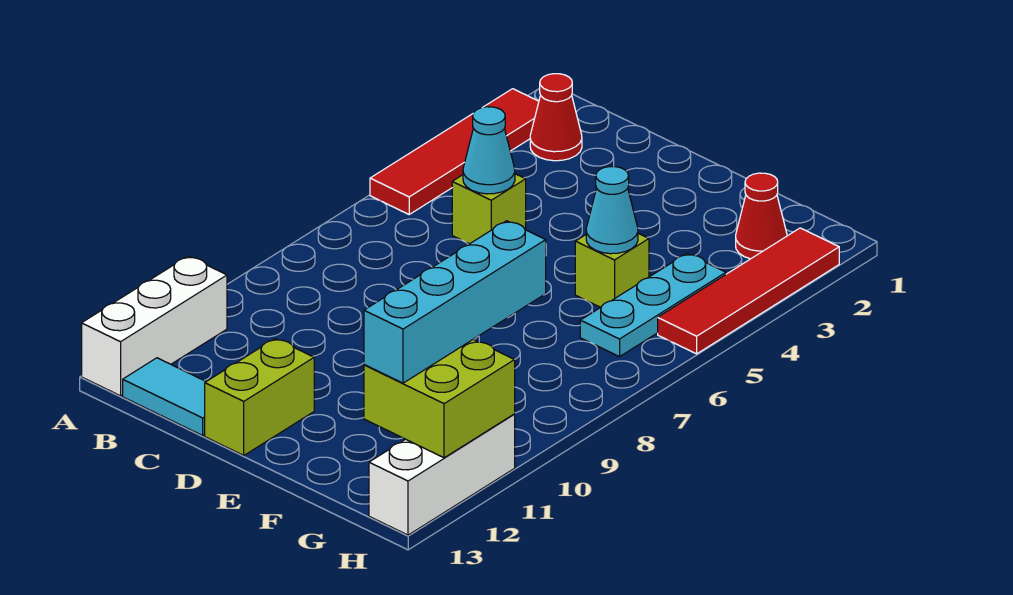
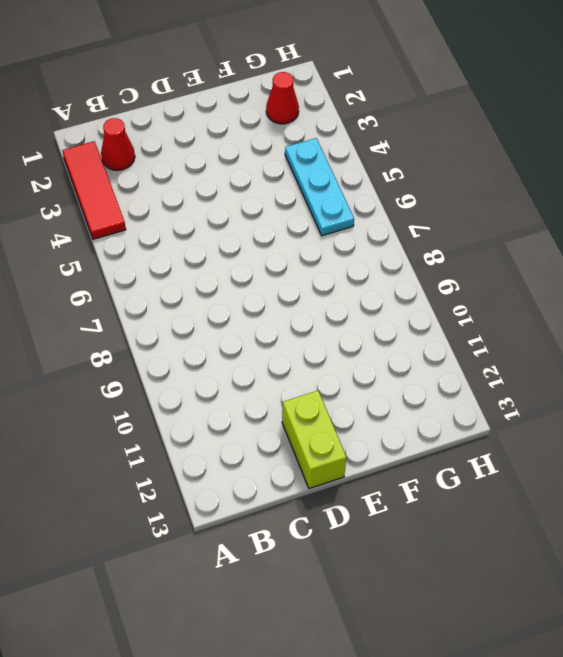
red tile A2:A4 level 1 -> red tile A2:A5 level 1
none -> white brick A11:A13 level 1
none -> cyan tile B13:C13 level 1
none -> lime brick C5 level 1

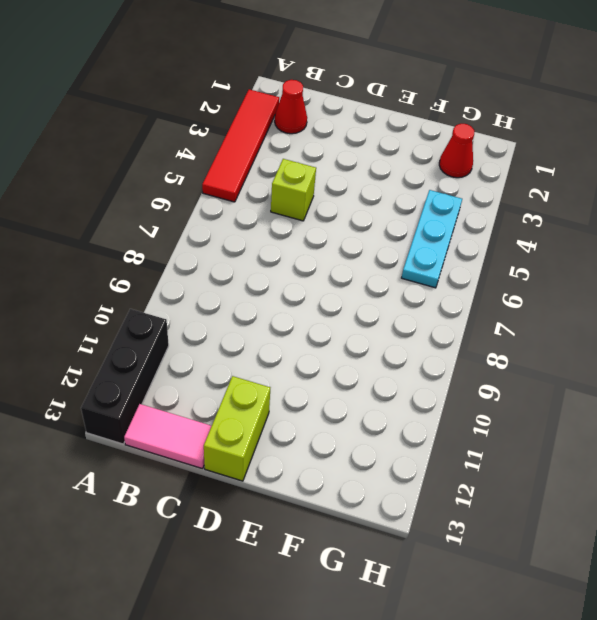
black brick A11:A13 level 1 -> white brick A11:A13 level 1
pink tile B13:C13 level 1 -> cyan tile B13:C13 level 1
none -> lime brick F5 level 1
none -> red tile H2:H5 level 1
none -> white brick H11:H13 level 1

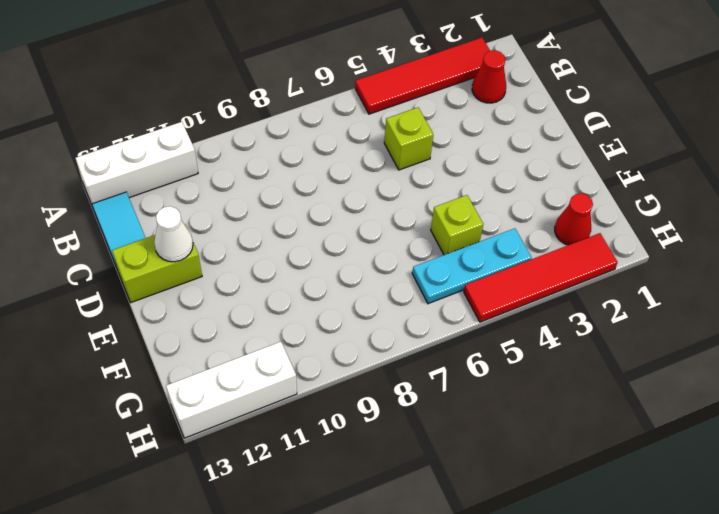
white cone D12 level 2 -> none
none -> cyan cone C5 level 2
none -> cyan cone F5 level 2
none -> lime brick G11:H12 level 2

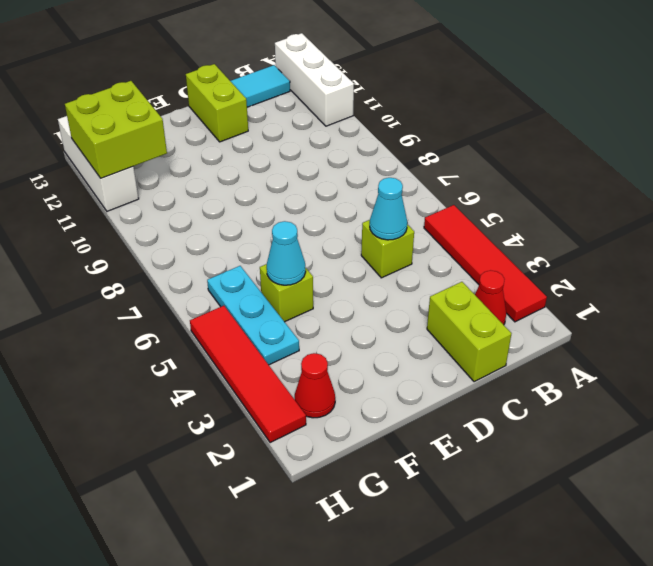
lime brick C1:C2 level 1 -> none
none -> cyan brick G9:G12 level 3

